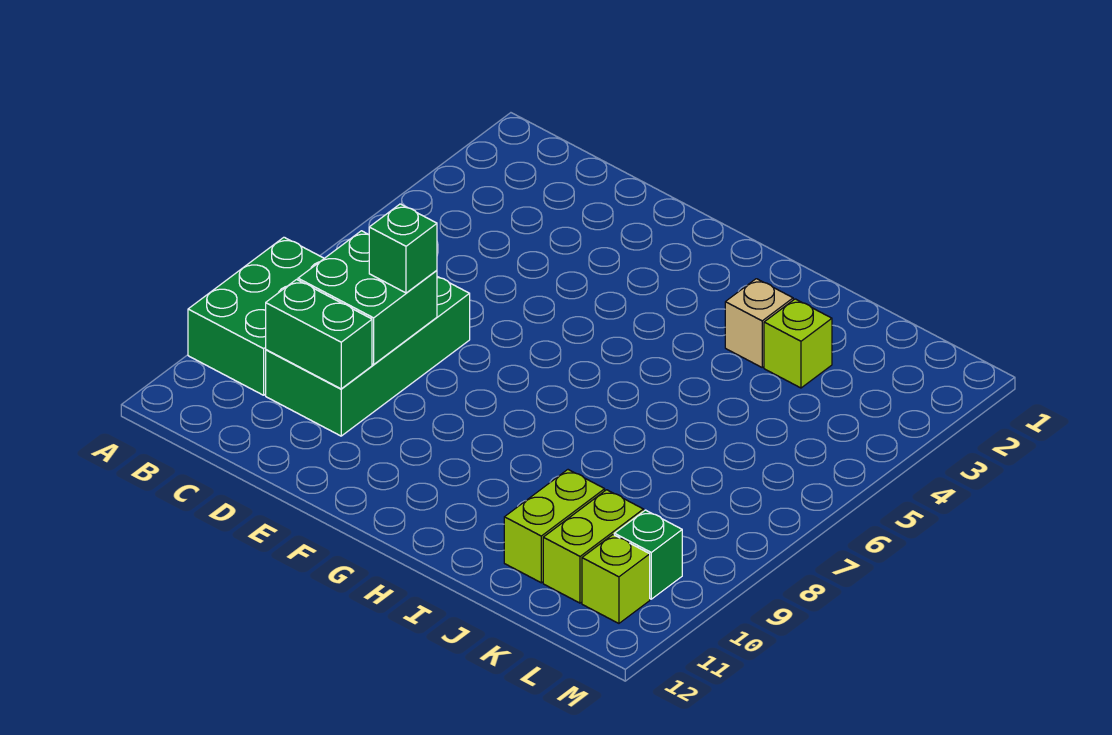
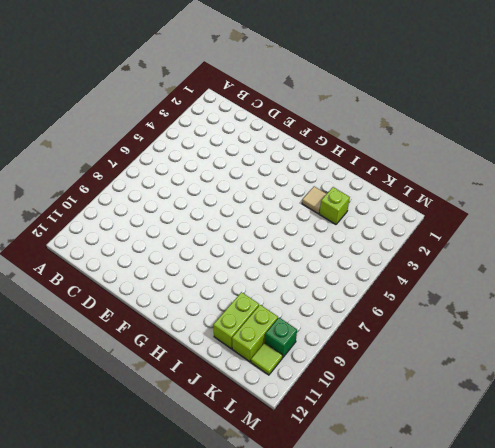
tan tile I3 level 1 -> tan brick I3 level 1
lime tile L11 level 1 -> lime brick L11 level 1
none -> green brick A8:B10 level 1
none -> green brick C7:D10 level 1

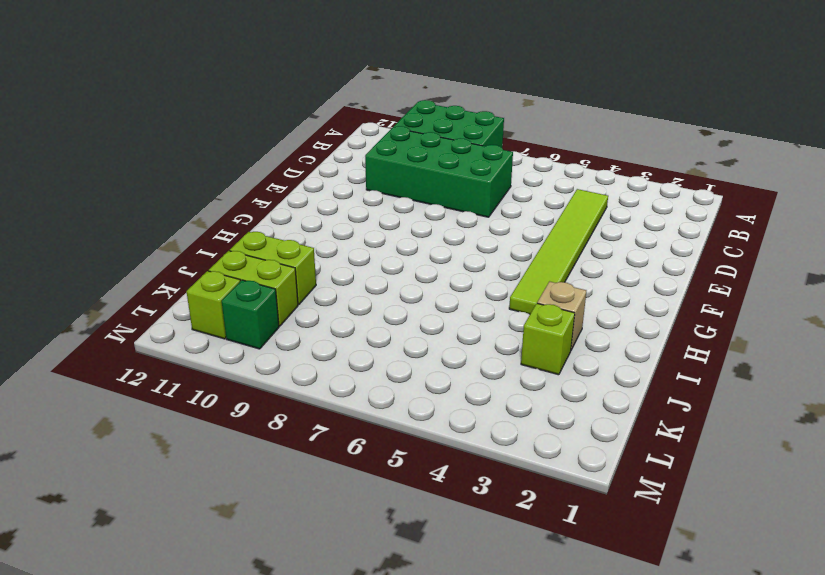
lime tile C4:H4 level 1 -> none
none -> green brick C8:D9 level 2
none -> green brick C10:D10 level 2

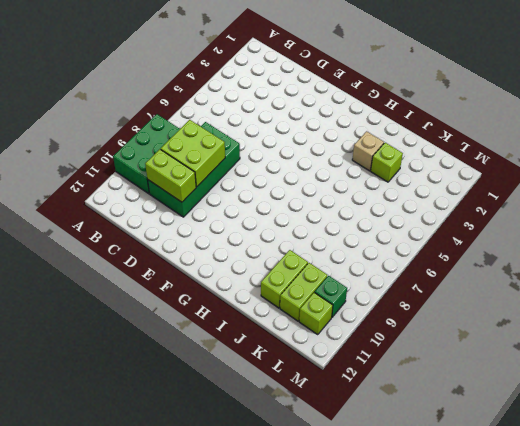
lime brick C8:D9 level 2 -> green brick C8:D9 level 2
lime brick C10:D10 level 2 -> green brick C10:D10 level 2
none -> green brick D8 level 3

